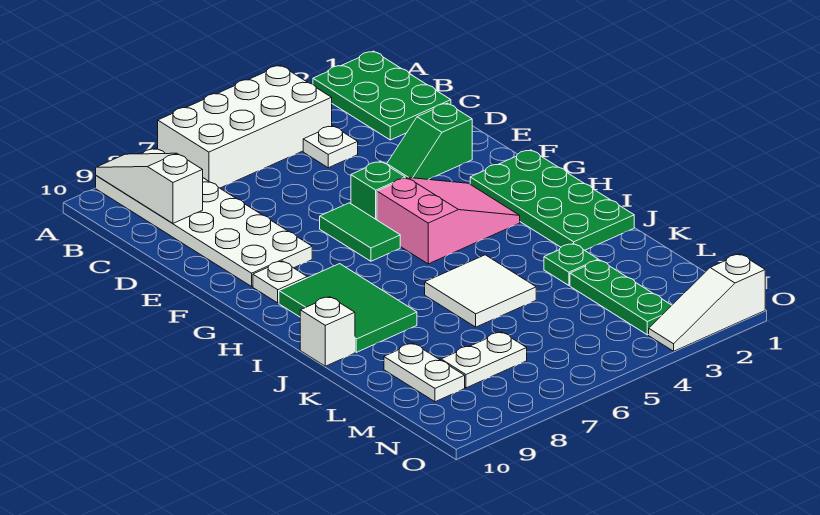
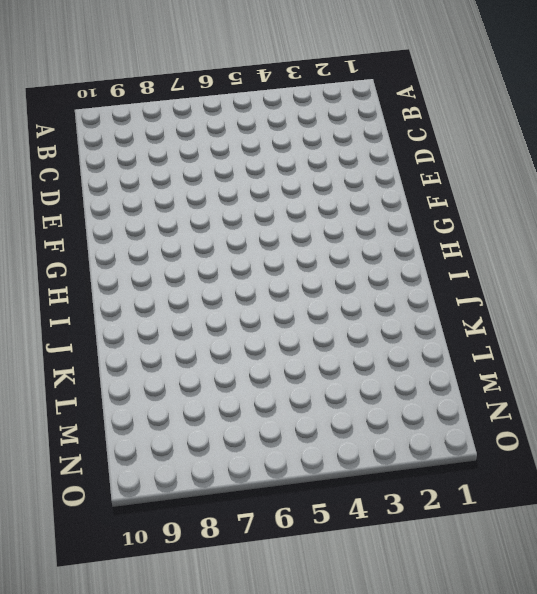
none -> green plate A1:C2 level 1
none -> white brick A4:B7 level 1
none -> white plate A8:F9 level 1

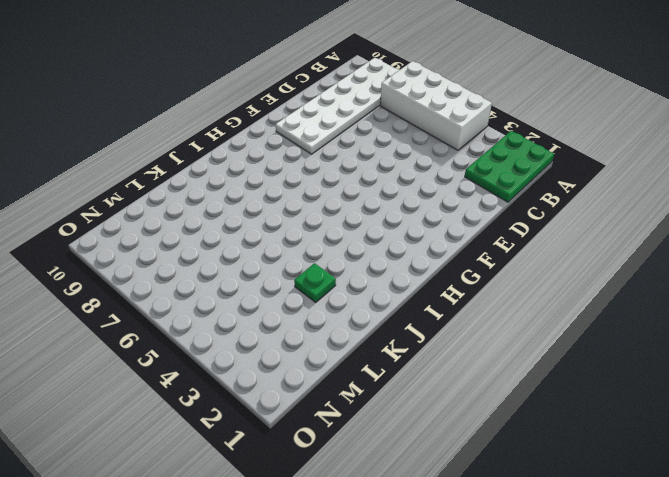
none -> white plate C4 level 1
none -> green slope E2:E3 level 1 top 2
none -> green brick F5 level 1

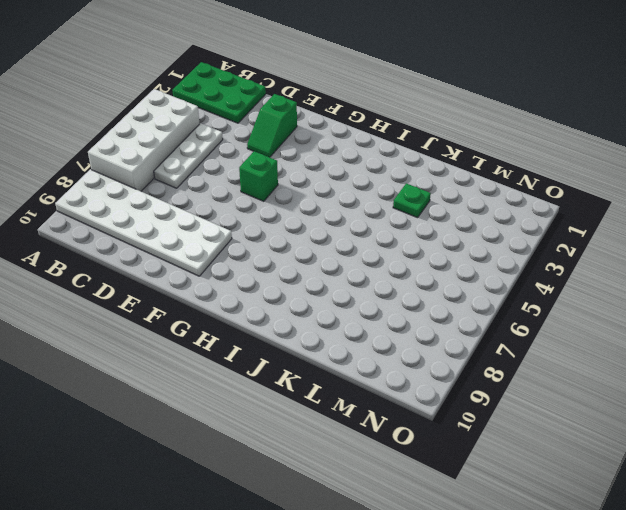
white plate C4:C6 level 1 -> white plate C4 level 1
none -> green tile F6:G6 level 1
none -> green plate G1:J2 level 1
none -> pink slope G3:H5 level 1 top 5

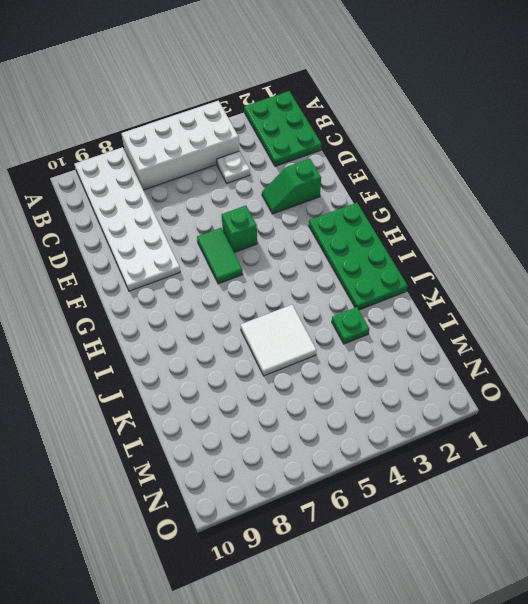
none -> pink slope G3:H5 level 1 top 5
none -> white plate G9 level 1
none -> green tile H8:J9 level 1

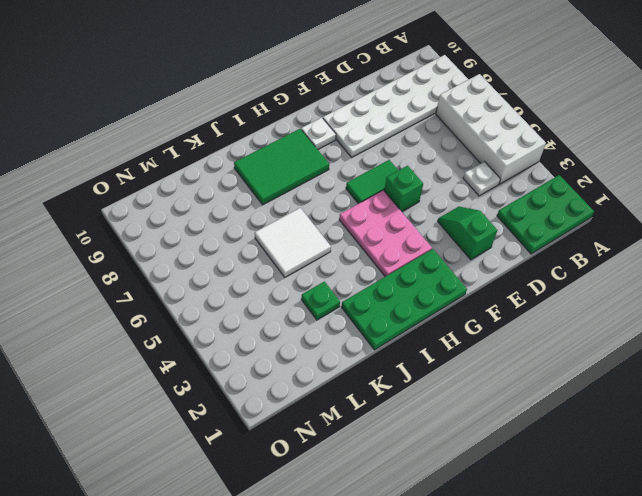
pink plate G3:H5 level 1 -> pink slope G3:H5 level 1 top 5
none -> white brick J10 level 1
none -> green plate L3:N3 level 1
none -> white plate L9:M9 level 1

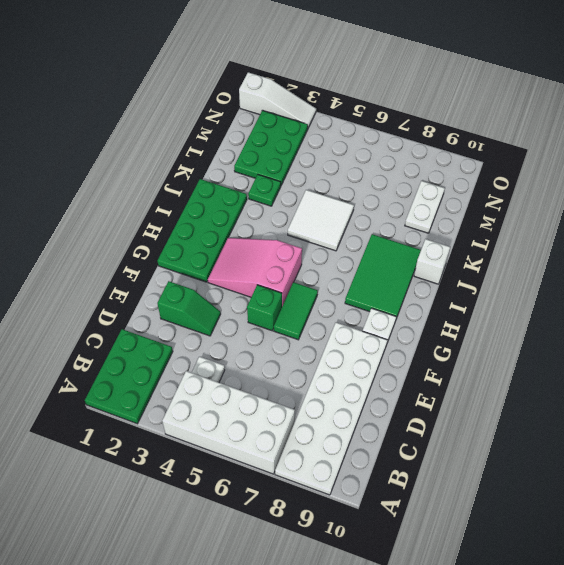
green plate L2:N3 level 1 -> green plate L3:N3 level 1
none -> white plate M7:M8 level 1
none -> white slope A9:C9 level 2 top C

